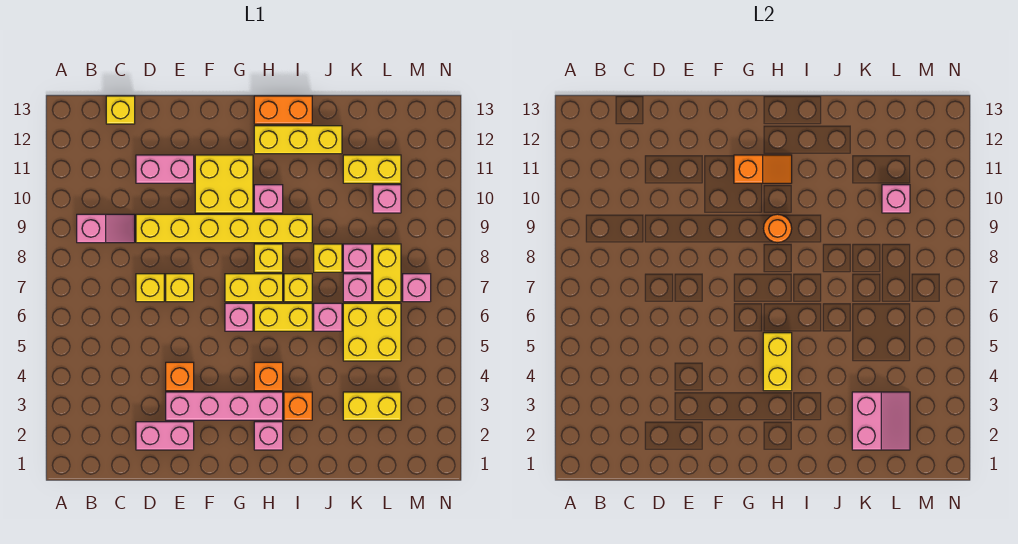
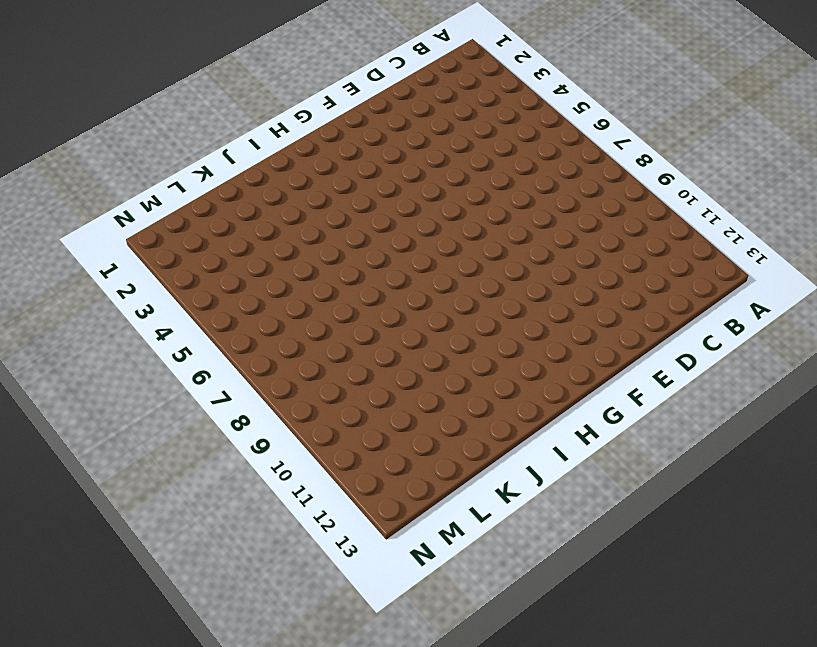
none -> pink slope B9:C9 level 1 top B
none -> yellow brick C13 level 1
none -> pink brick D2:E2 level 1
none -> yellow brick D7 level 1

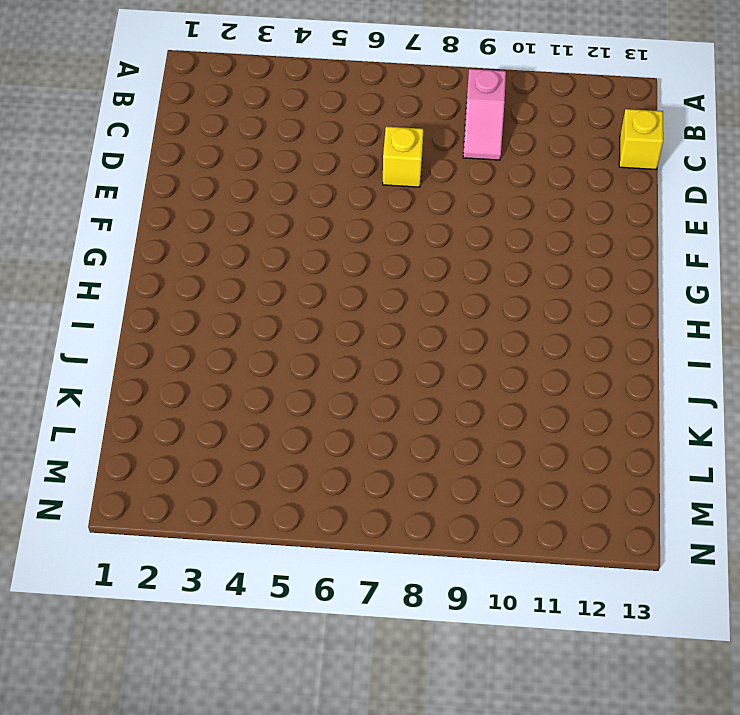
none -> pink brick D2:E2 level 1
none -> yellow brick D9:I9 level 1
none -> pink brick D11:E11 level 1
none -> pink brick E3:H3 level 1

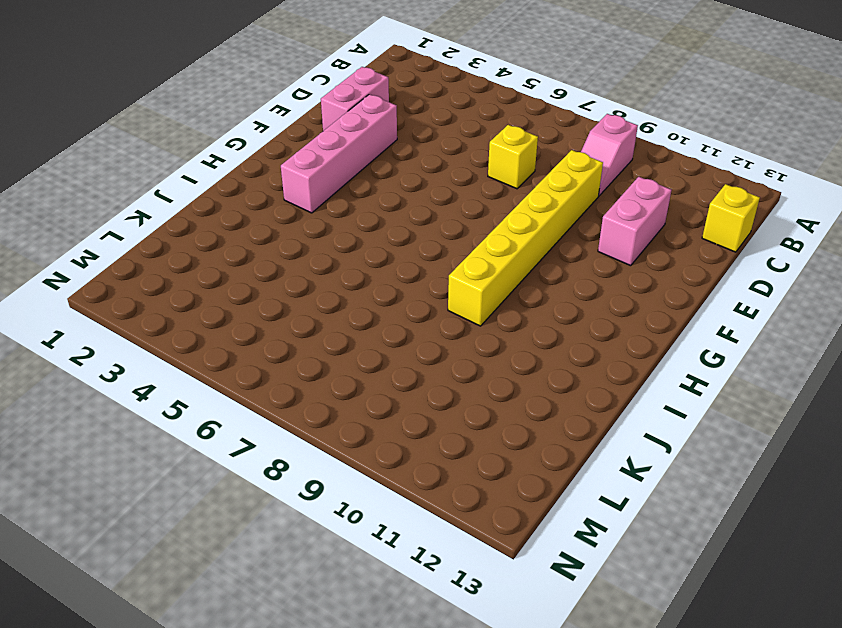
none -> orange brick E4 level 1
none -> yellow brick E7 level 1
none -> yellow brick F10:G11 level 1
none -> pink brick G6 level 1

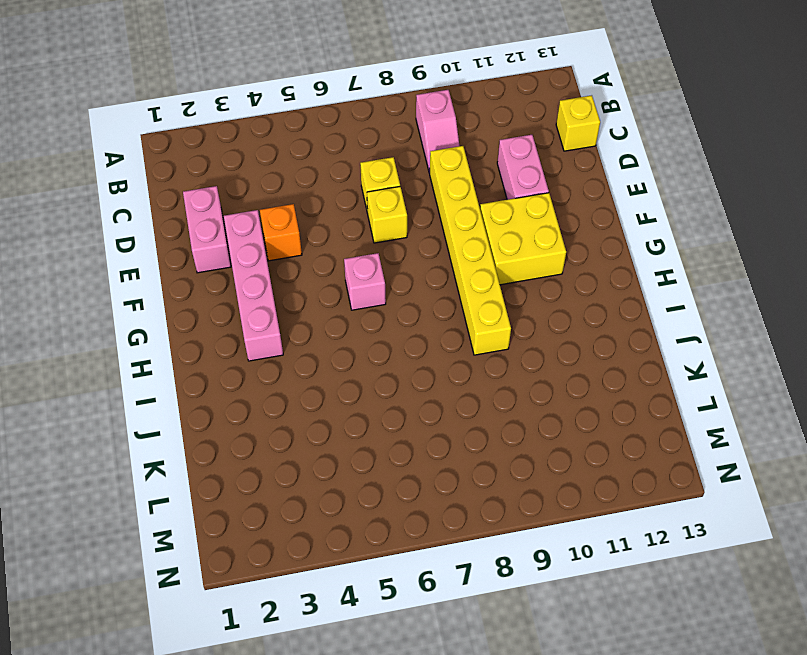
none -> yellow brick G7:H7 level 1
none -> pink brick H2 level 1
none -> orange brick H4 level 1
none -> yellow brick H6:I6 level 1

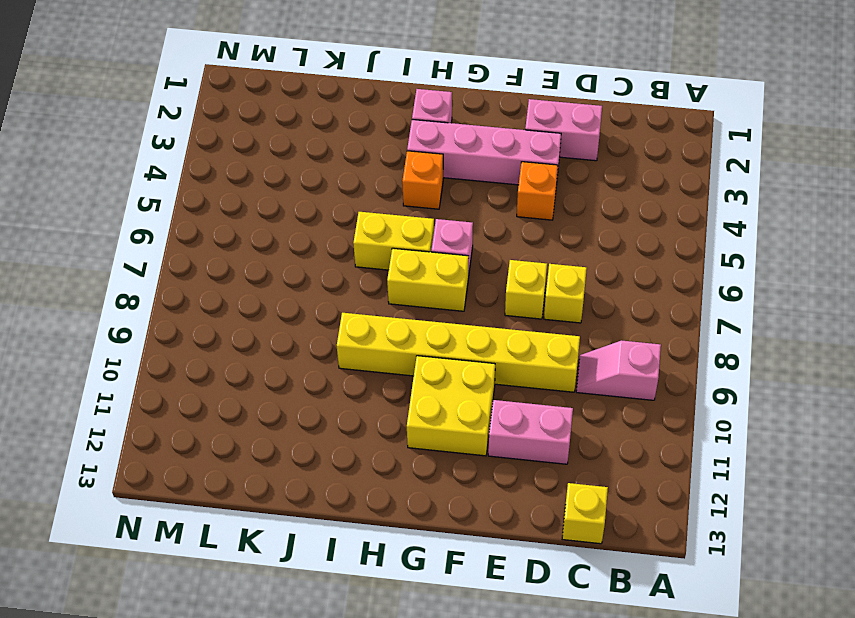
none -> yellow brick H8 level 1
none -> pink brick H10 level 1
none -> yellow brick H12:J12 level 1
none -> orange brick H13:I13 level 1

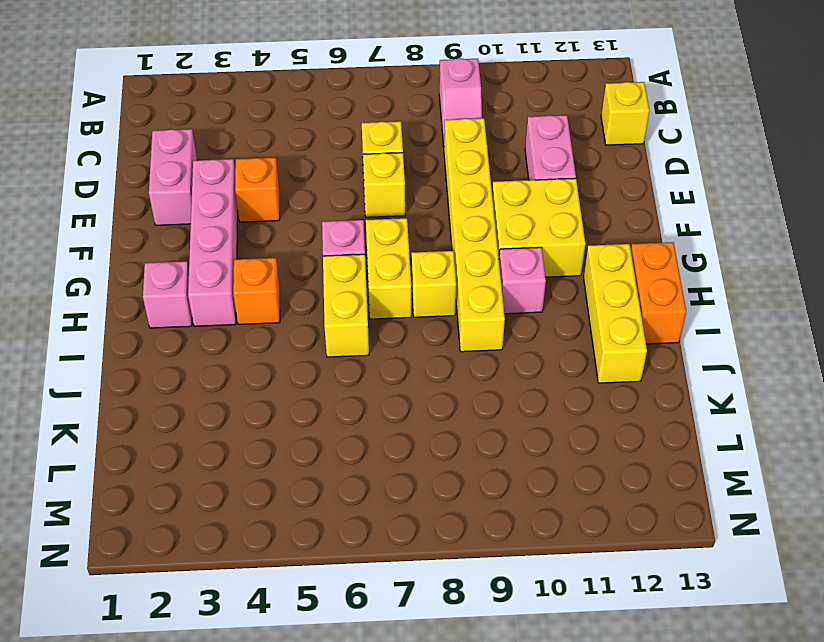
none -> orange brick I3 level 1
none -> yellow brick I7 level 1
none -> pink brick J6 level 1
none -> yellow brick J8 level 1

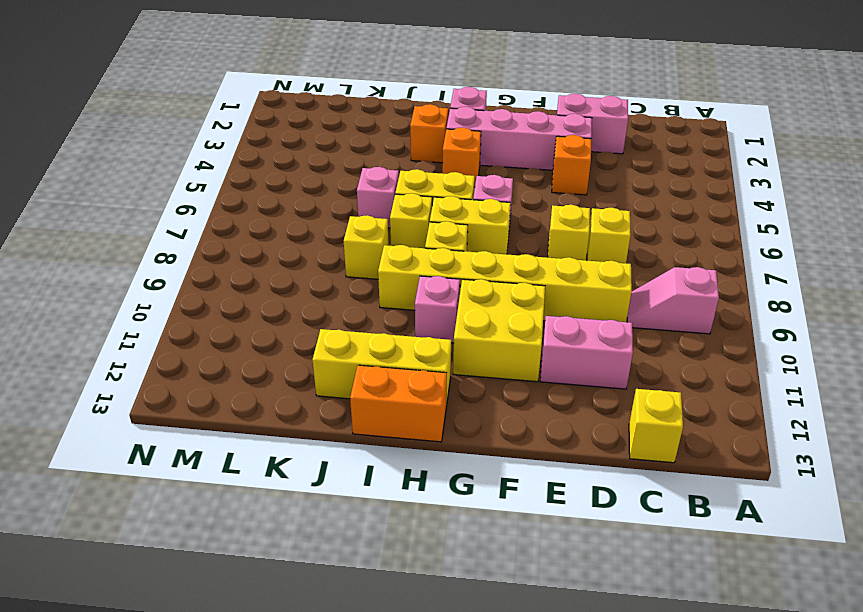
none -> yellow brick K3:L3 level 1
none -> yellow brick K5:L6 level 1
none -> pink brick K7 level 1
none -> pink brick K8 level 1

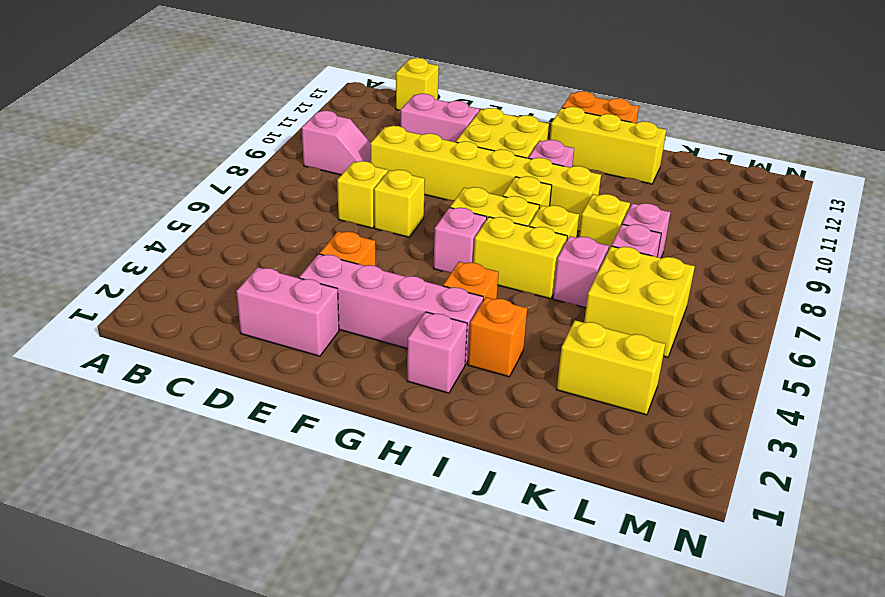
none -> yellow brick K11:L11 level 1
none -> yellow brick L7:L8 level 1
none -> pink brick L10 level 1
none -> pink brick M7 level 1

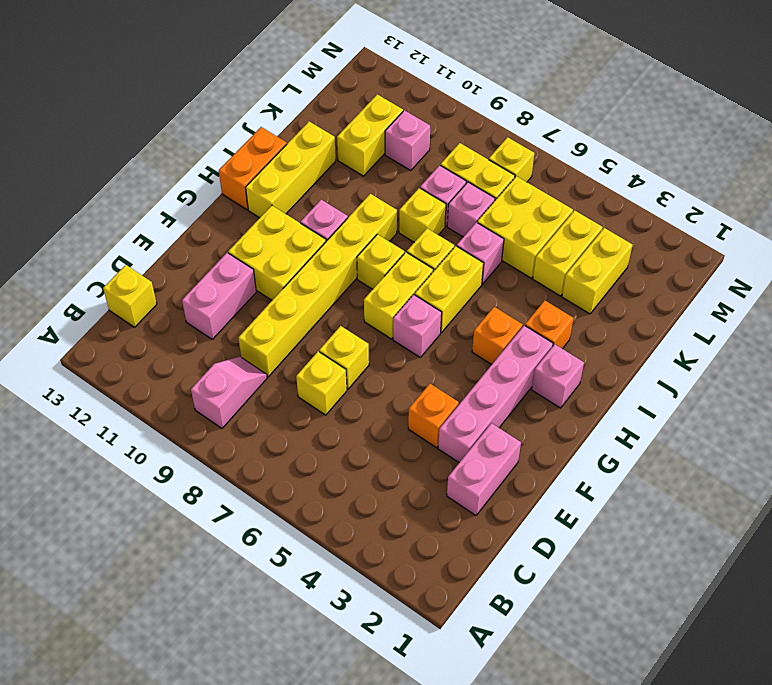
yellow brick K4:L4 level 1 -> yellow brick H4:H5 level 2
yellow brick M7 level 1 -> pink brick M7 level 1
none -> orange slope G11:H11 level 2 top G
none -> orange round brick H9 level 2
none -> pink slope K2:L3 level 2 top K
none -> pink brick L10 level 2

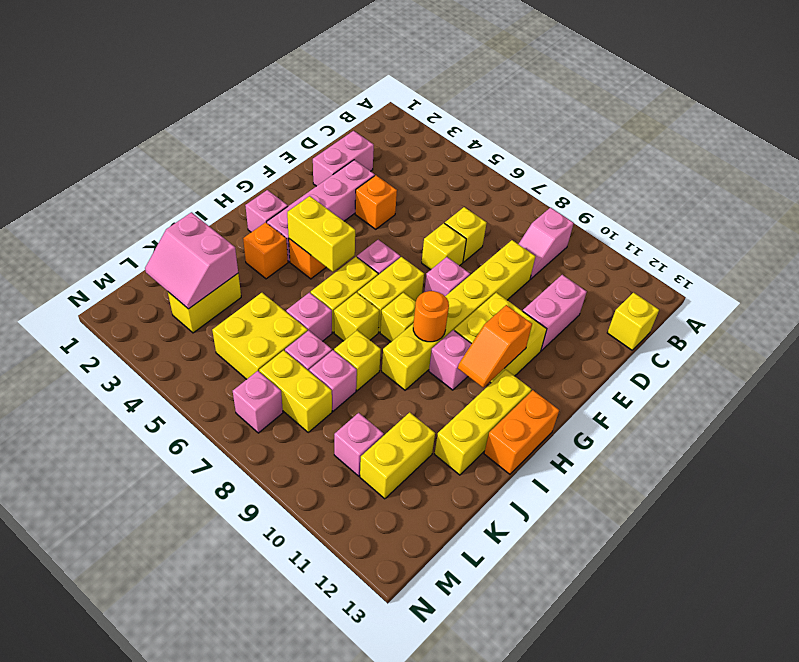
pink brick F8 level 1 -> pink brick L10 level 2

